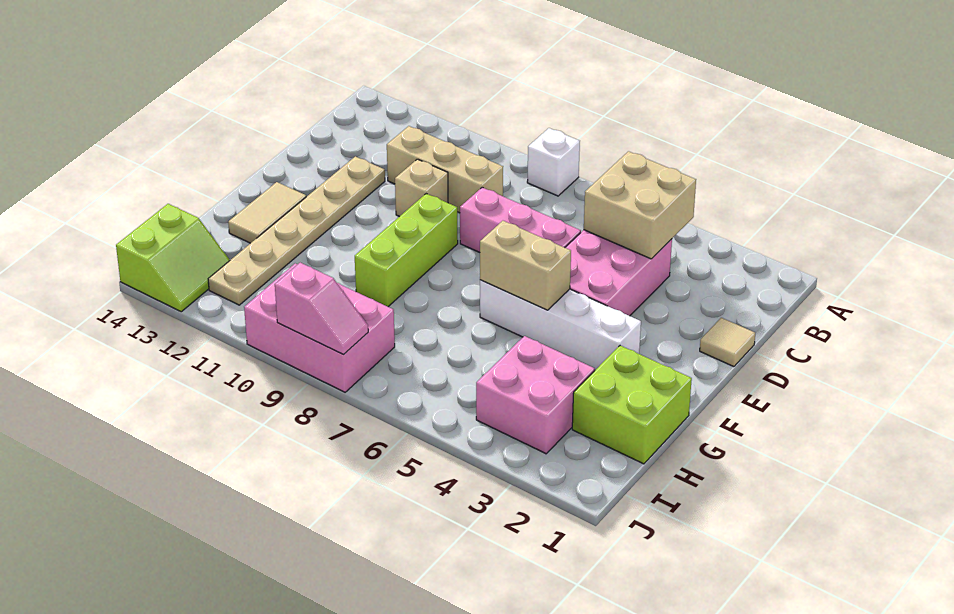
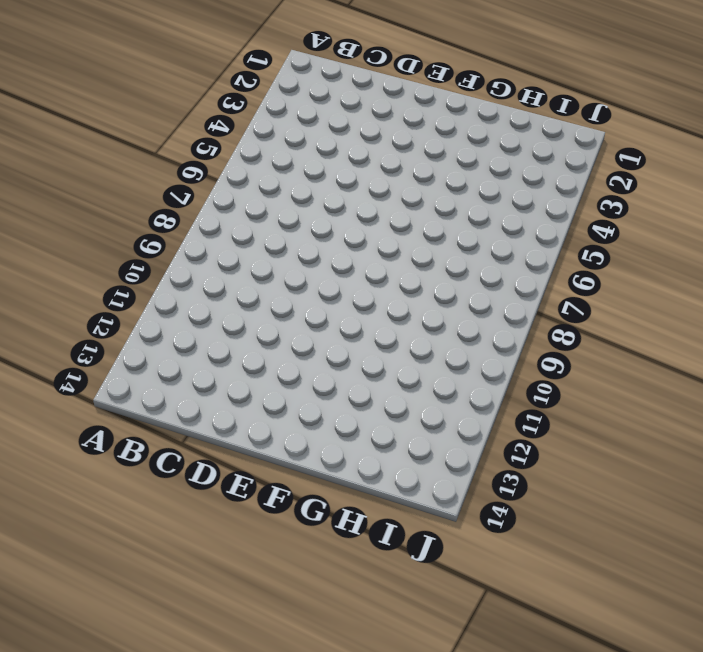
none -> white brick A8 level 1
none -> pink brick C4:E5 level 1
none -> tan brick C9:C11 level 1

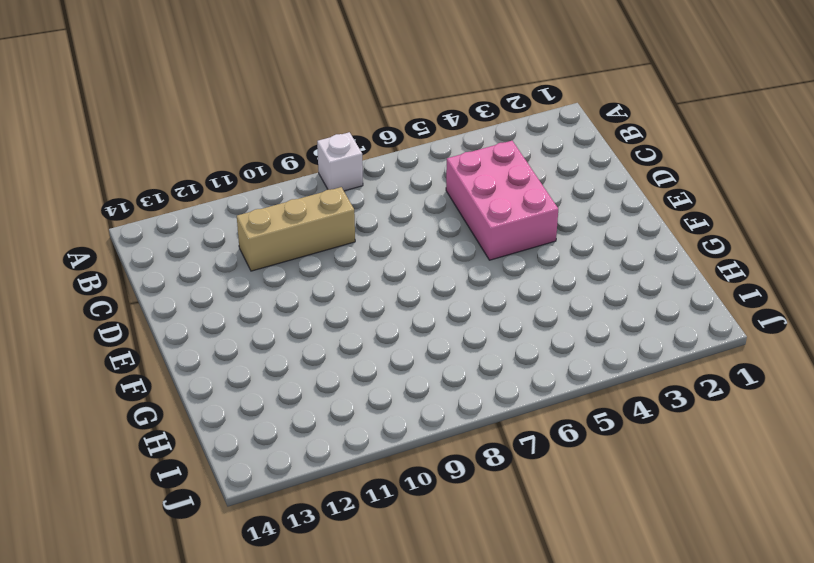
none -> tan tile D1 level 1
none -> pink brick D6:D8 level 1
none -> tan brick D10 level 1

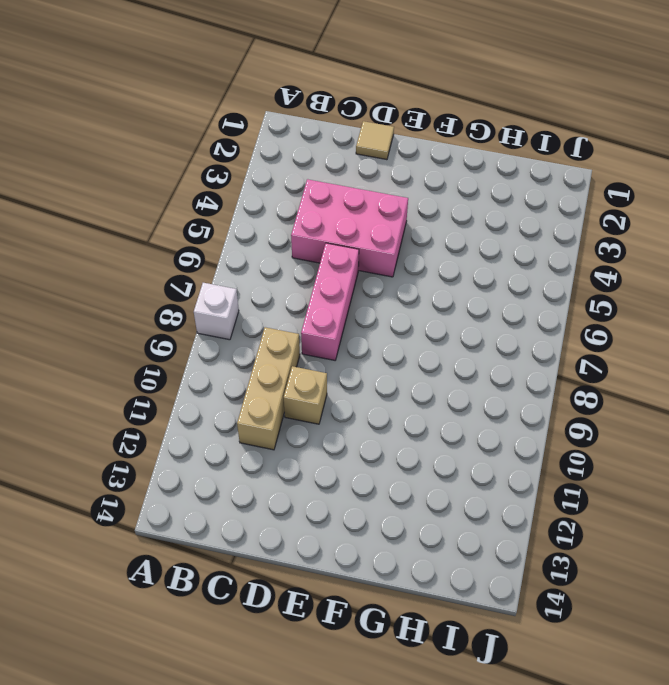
none -> tan plate D12:I12 level 1
none -> lime brick E9:G9 level 1
none -> white brick F3:F6 level 1

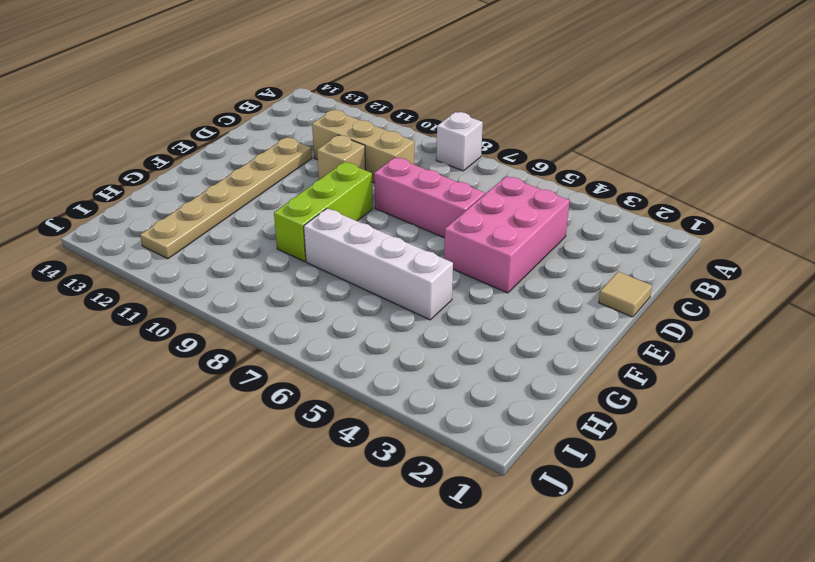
white brick G5:G8 level 1 -> white brick F3:F6 level 1
none -> tan tile F13:G13 level 1
none -> lime brick G1:H2 level 1
none -> pink brick H3:I4 level 1

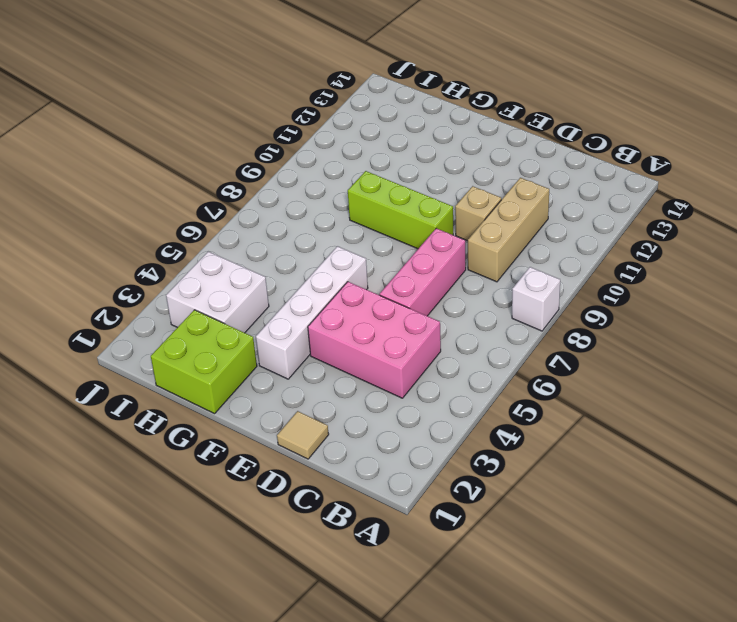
white brick H3:I4 level 1 -> pink brick H3:I4 level 1
none -> tan plate D12:I12 level 1
none -> tan tile F13:G13 level 1
none -> pink brick I8:J10 level 1

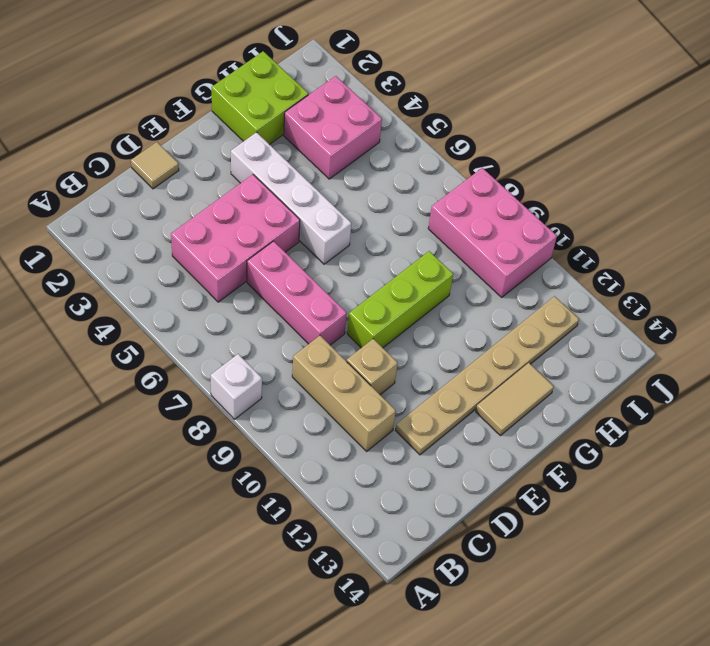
none -> lime slope I13:J14 level 1 top 14
none -> tan brick B4:C5 level 2
none -> tan brick F5:F6 level 2

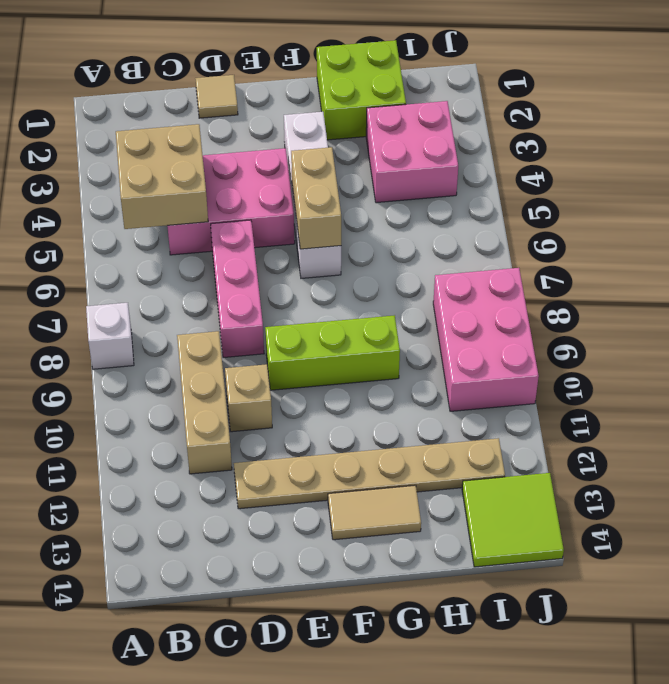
lime tile I13:J14 level 1 -> lime slope I13:J14 level 1 top 14
none -> pink slope J8:J9 level 2 top 9

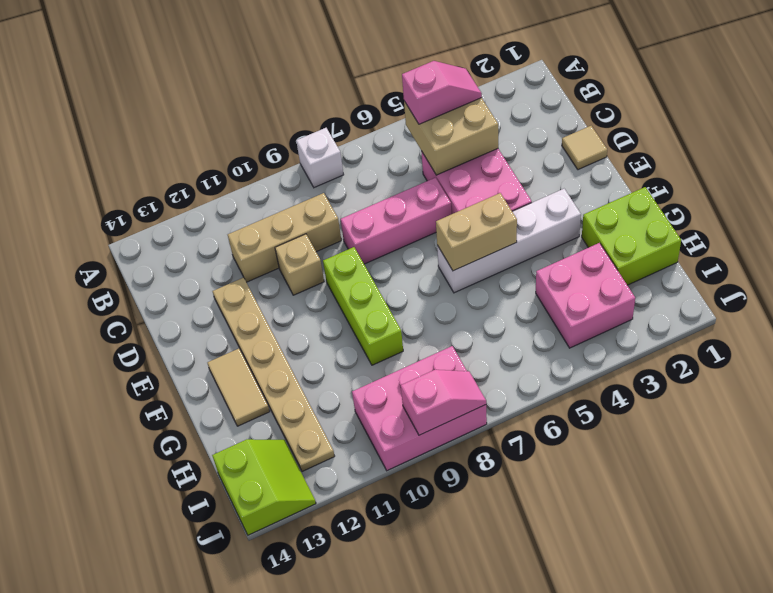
pink slope B4:B5 level 3 top 5 -> none

